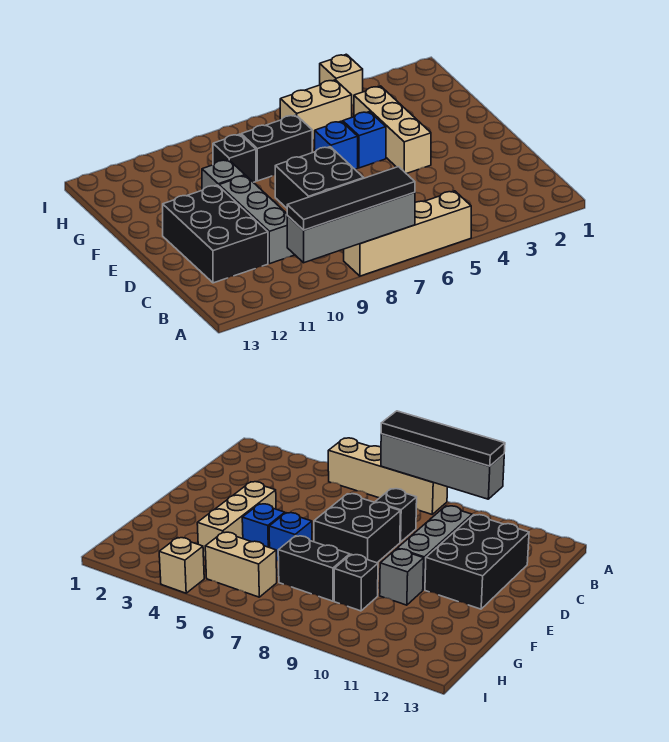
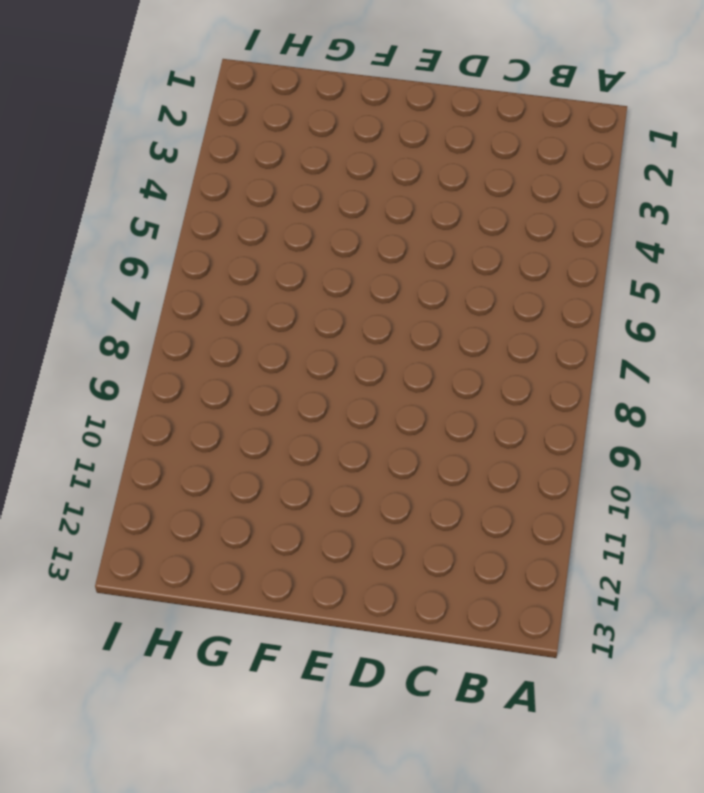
none -> tan brick A5:A8 level 1
none -> black brick C8 level 1
none -> grey brick C10:E10 level 1

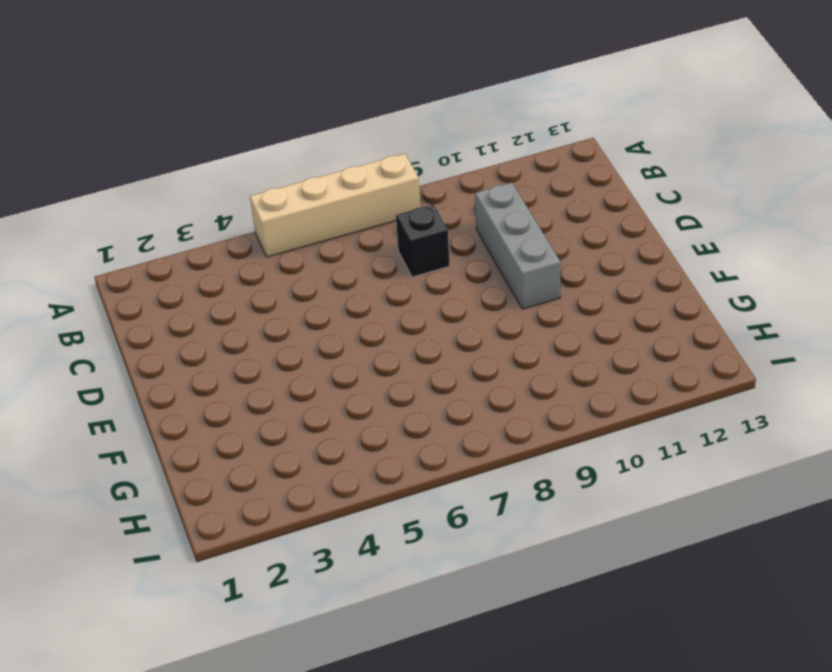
none -> black brick C11:E12 level 1
none -> black brick D7:E8 level 1
none -> tan brick E4:G4 level 1

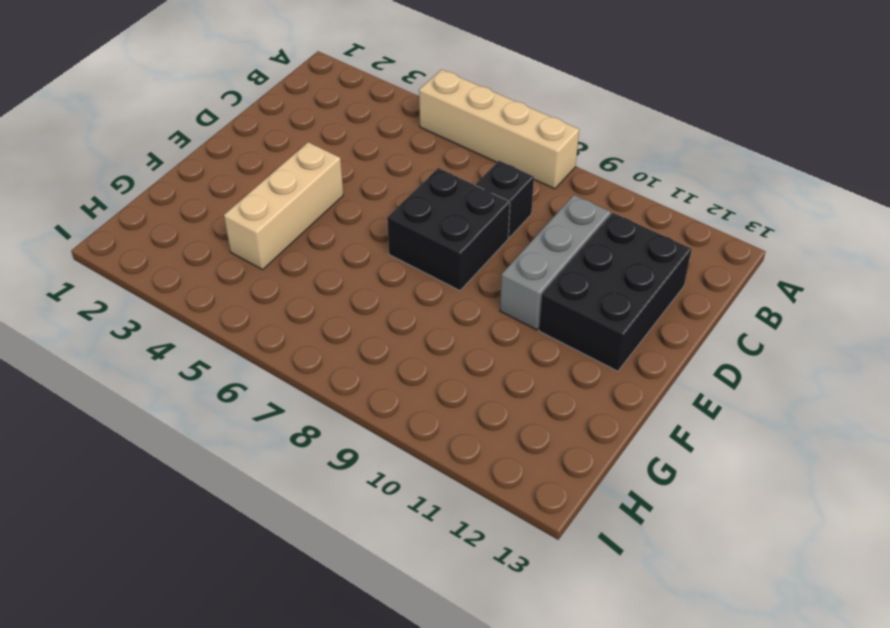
none -> blue brick F5 level 1
none -> blue brick F6 level 1
none -> grey brick F10 level 1

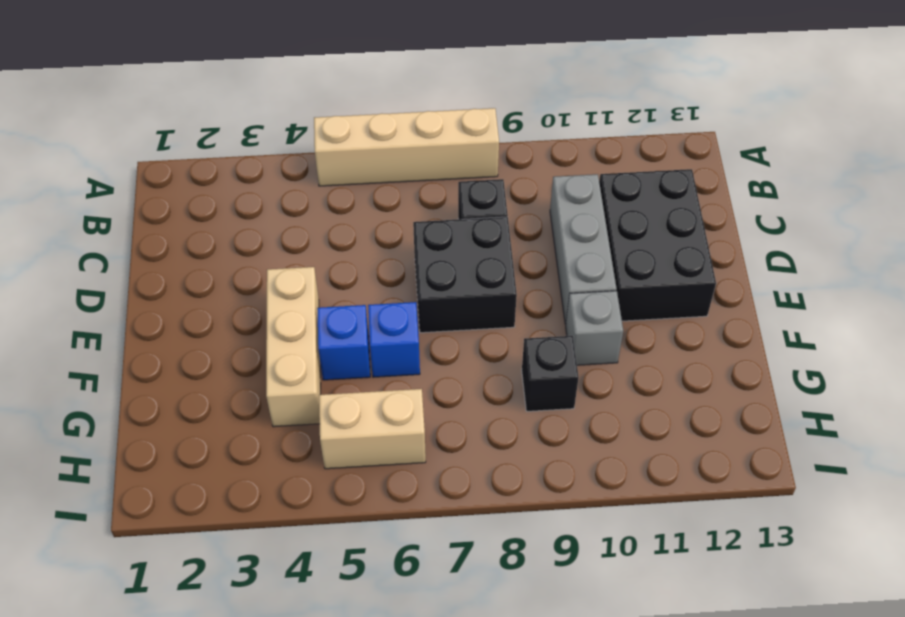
none -> black brick G7:G8 level 1
none -> tan brick I4 level 1
none -> grey brick A7:A10 level 2

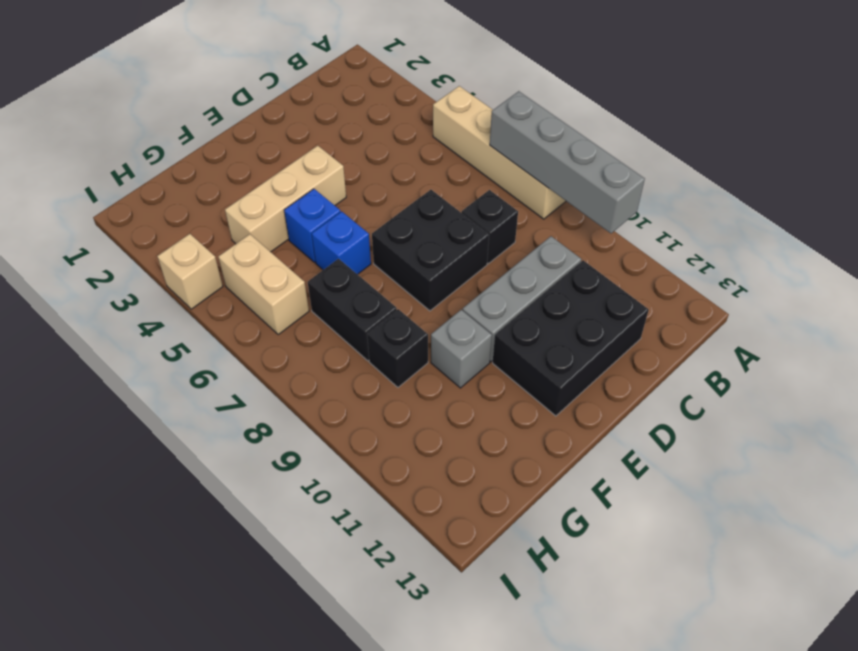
none -> black tile A7:A10 level 3

